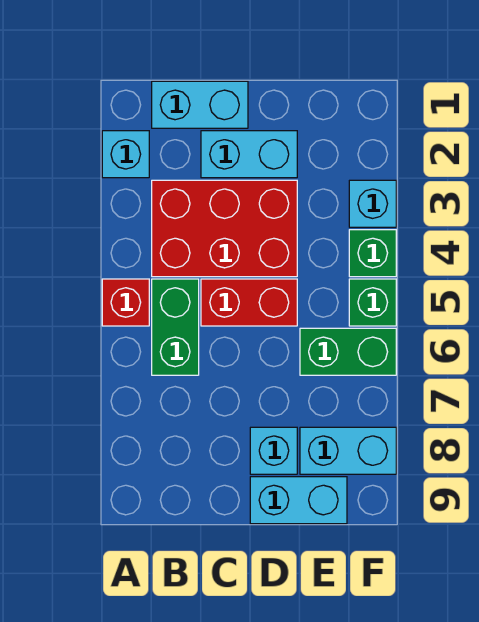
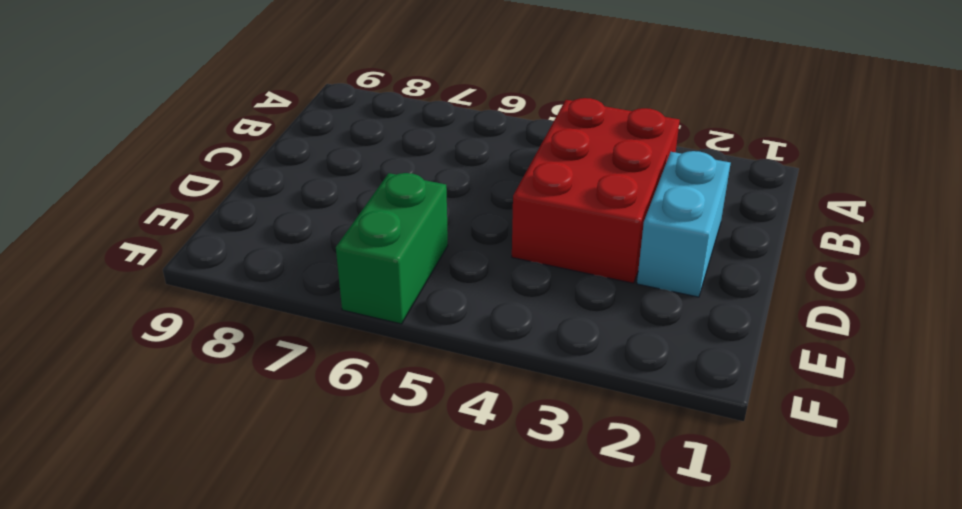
none -> cyan brick A2 level 1
none -> red brick A5 level 1
none -> cyan brick B1:C1 level 1

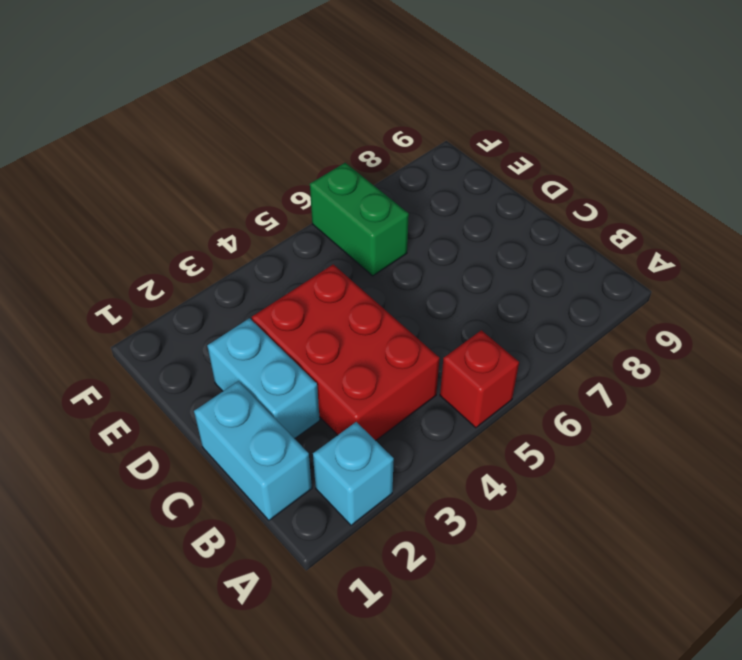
none -> green brick B5:B6 level 1
none -> red brick C5:D5 level 1
none -> cyan brick D8 level 1

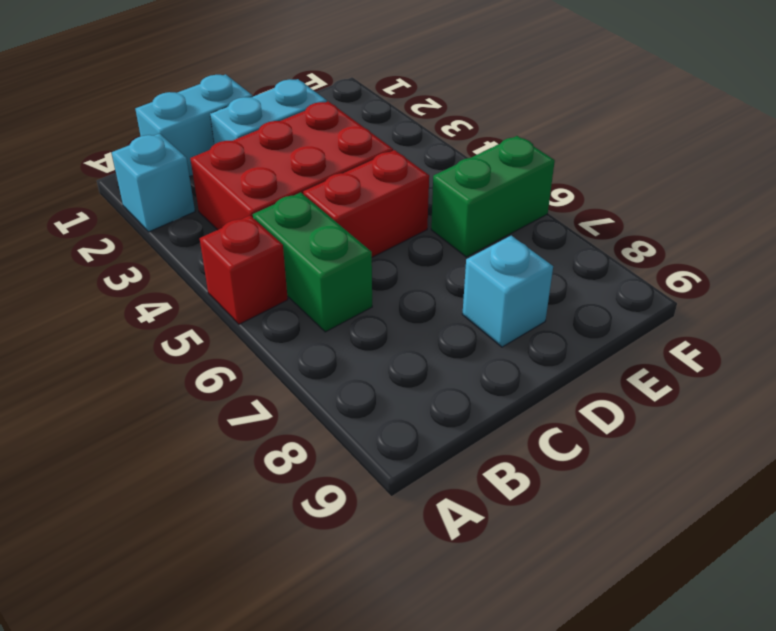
none -> cyan brick D9:E9 level 1
none -> cyan brick E8:F8 level 1
none -> cyan brick F3 level 1

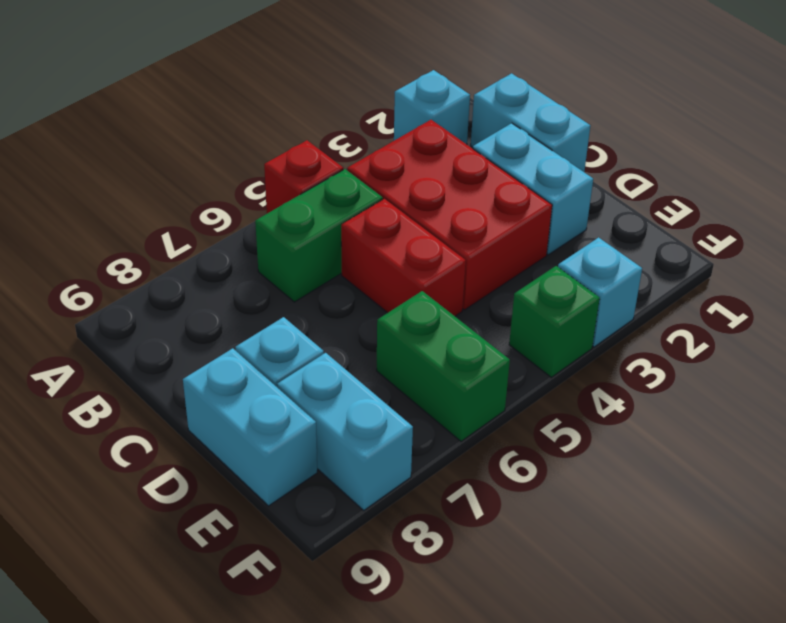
none -> green brick F5 level 1

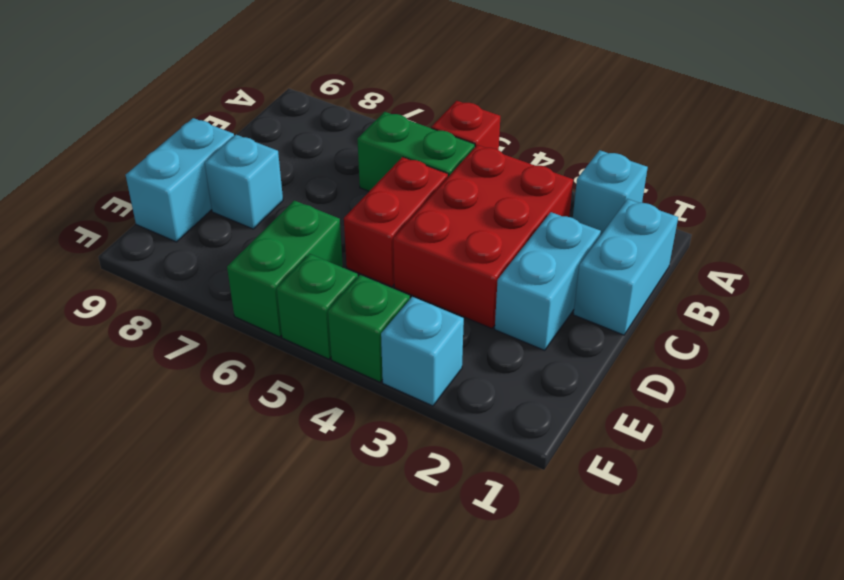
none -> cyan brick E8:F8 level 1

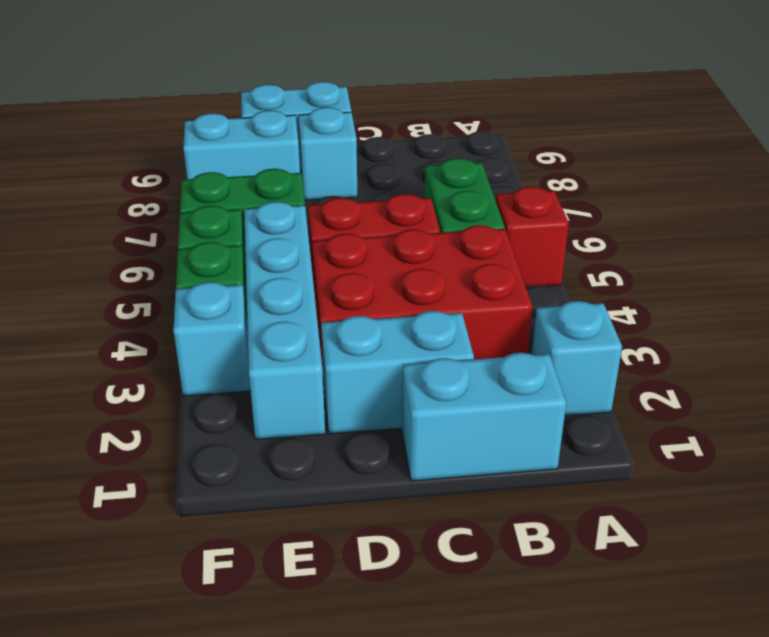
cyan brick E2:E5 level 1 -> none

